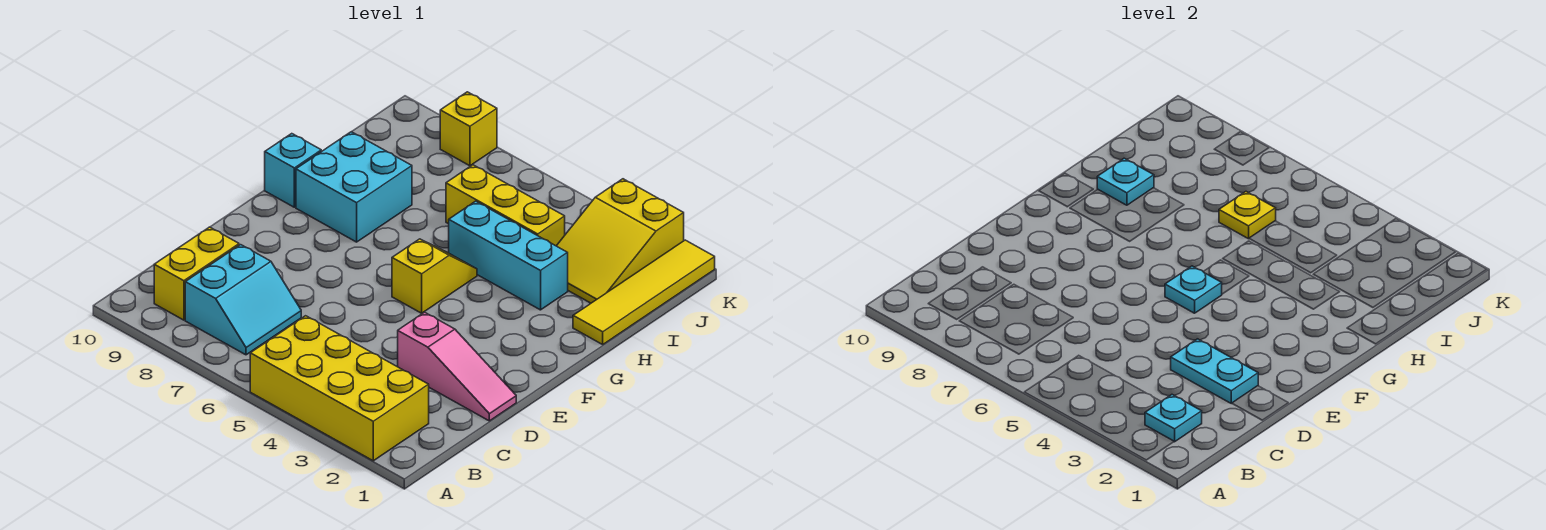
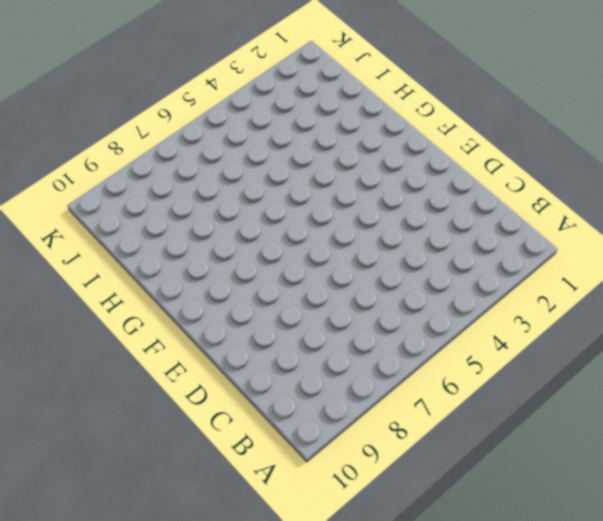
none -> yellow brick A2:B5 level 1
none -> cyan slope B7:C8 level 1 top 8
none -> yellow brick B9:C9 level 1

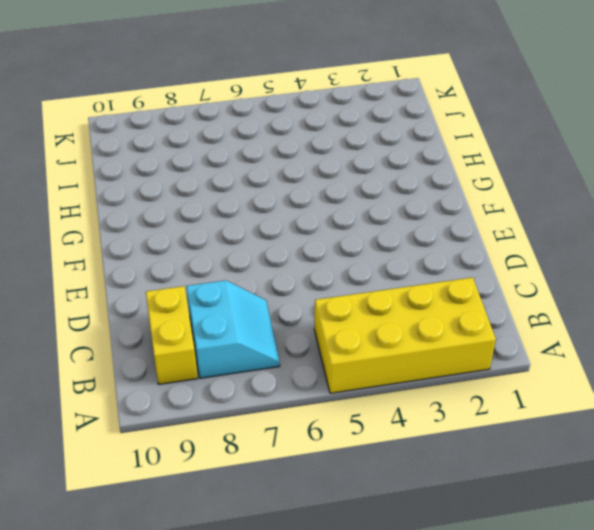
none -> pink slope D1:D3 level 1 top 3
none -> yellow slope F5:G5 level 1 top F
none -> cyan brick G8:H9 level 1

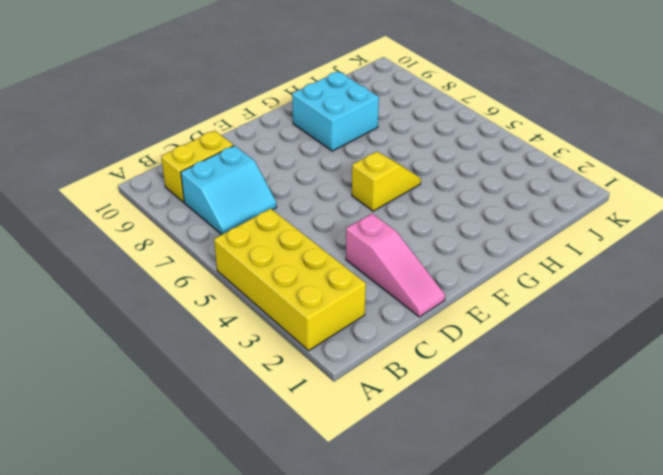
none -> cyan brick G10 level 1
none -> yellow tile H1:K1 level 1
none -> cyan brick H3:H5 level 1

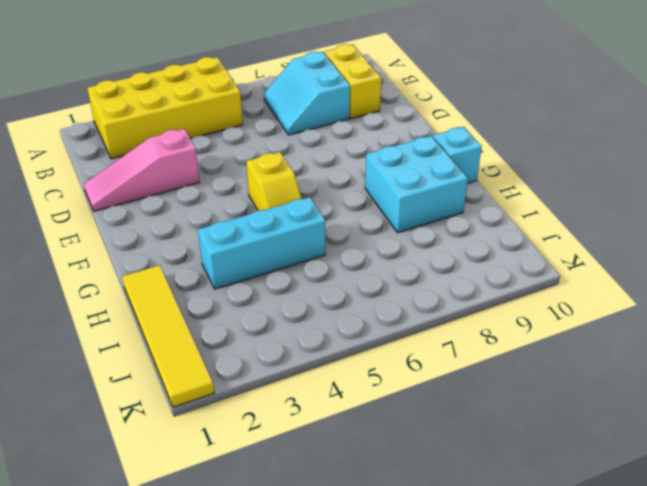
none -> yellow slope I2:K3 level 1 top K
none -> yellow brick I4:I6 level 1
none -> yellow brick K8 level 1

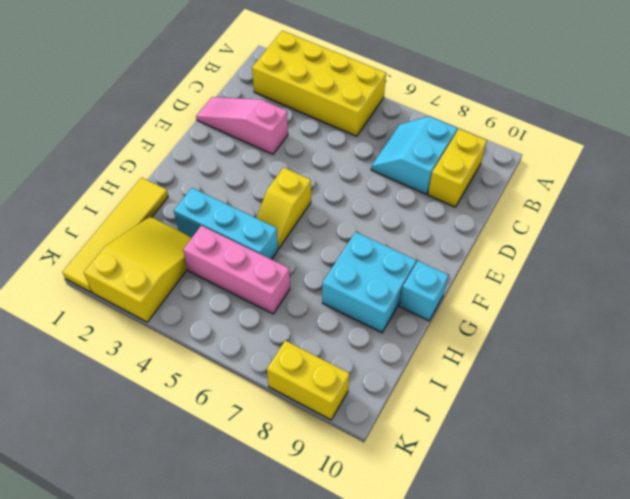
pink brick I4:I6 level 1 -> yellow brick I4:I6 level 1
yellow brick K8:K9 level 1 -> yellow brick K8 level 1
none -> cyan plate B2 level 2
none -> cyan plate D2:D3 level 2
none -> cyan plate F5 level 2

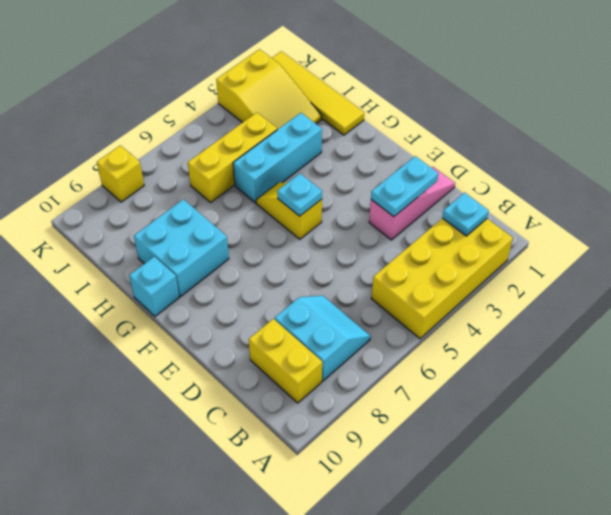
none -> cyan plate H9 level 2
none -> yellow plate I6 level 2

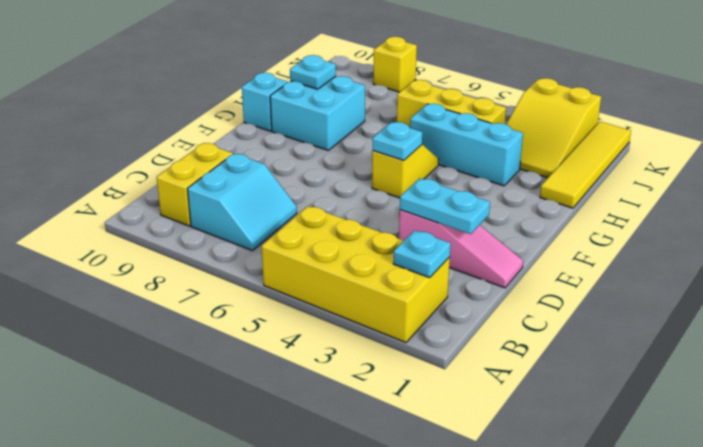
none -> yellow plate I6 level 2

